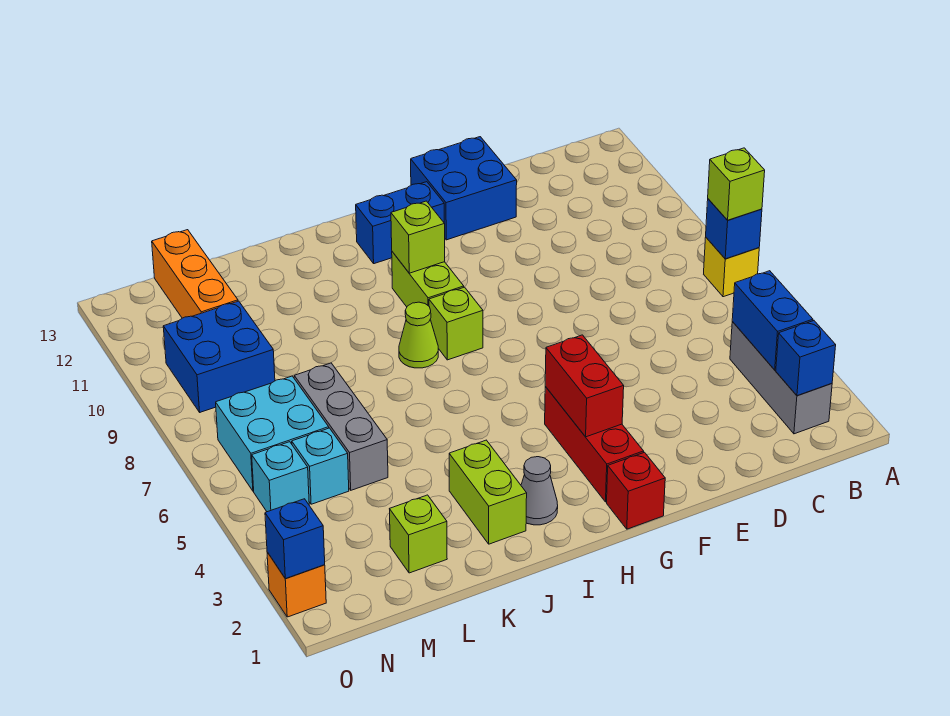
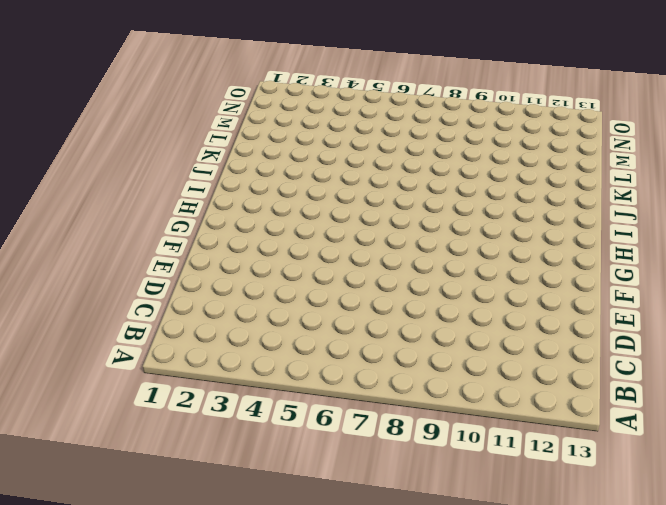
none -> yellow brick A7 level 1
none -> grey brick B2:B4 level 1
none -> blue brick E12:F13 level 1

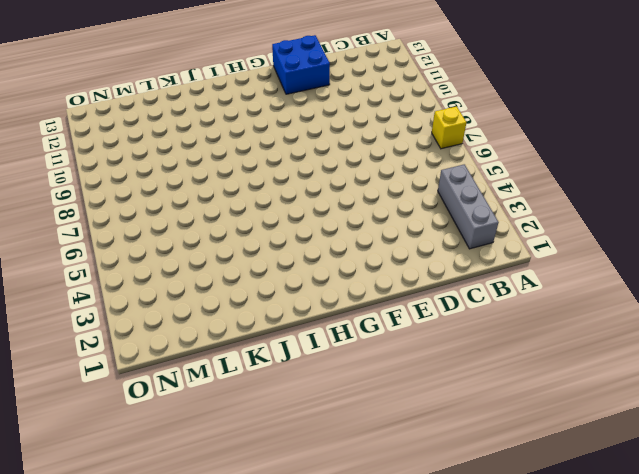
none -> red brick G1 level 1
none -> red brick G2:G4 level 1
none -> blue brick G12:H12 level 1

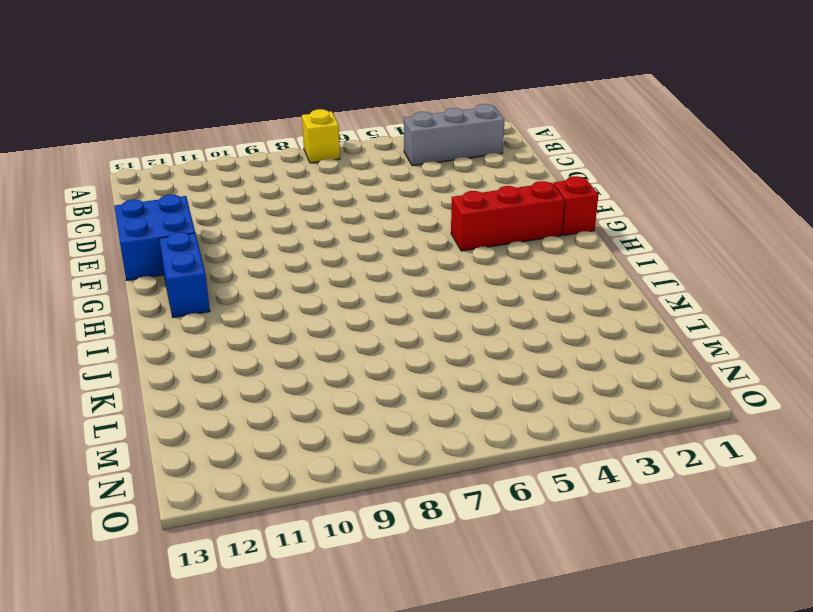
none -> lime brick H8 level 1
none -> lime brick H9:H10 level 1
none -> grey cone I2 level 1

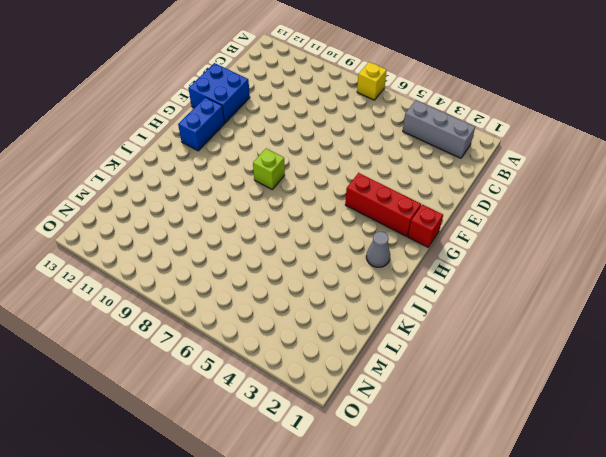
none -> lime brick H9:H10 level 1
none -> lime cone I8 level 1
none -> lime brick J2:J3 level 1

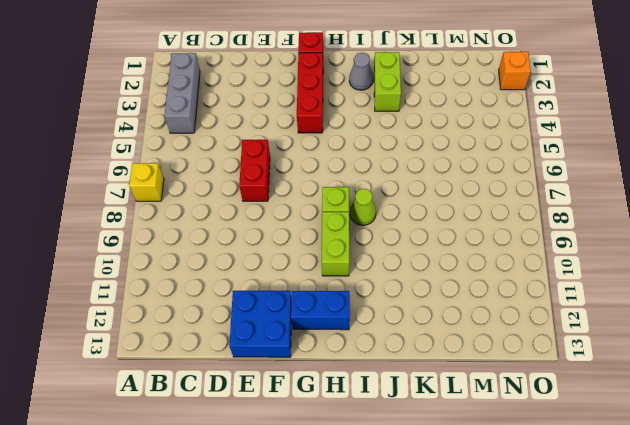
red brick E6:E7 level 1 -> red brick G3:G4 level 2
none -> lime brick L2 level 1
none -> grey brick L5:L7 level 1
none -> cyan brick M5 level 1

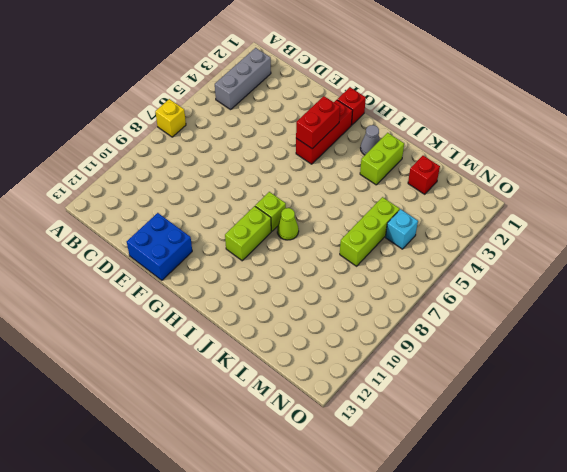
red brick L2 level 1 -> lime brick L2 level 1
lime brick L5:L7 level 1 -> grey brick L5:L7 level 1
none -> blue brick G12:H12 level 1
none -> cyan brick M6:N7 level 1
none -> blue brick M9:N10 level 1

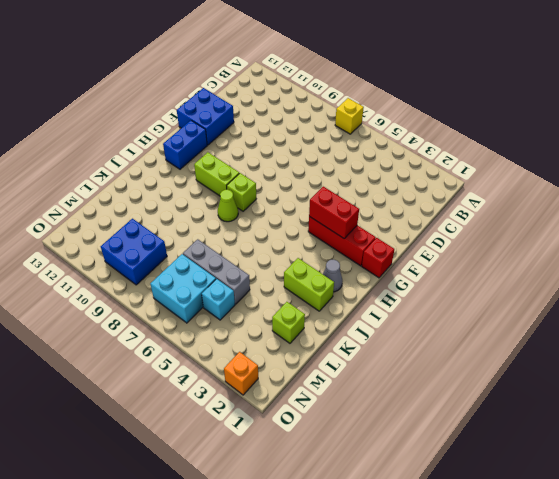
none -> grey brick B2:B4 level 1
none -> orange brick M11:M13 level 1
none -> cyan brick N5 level 1

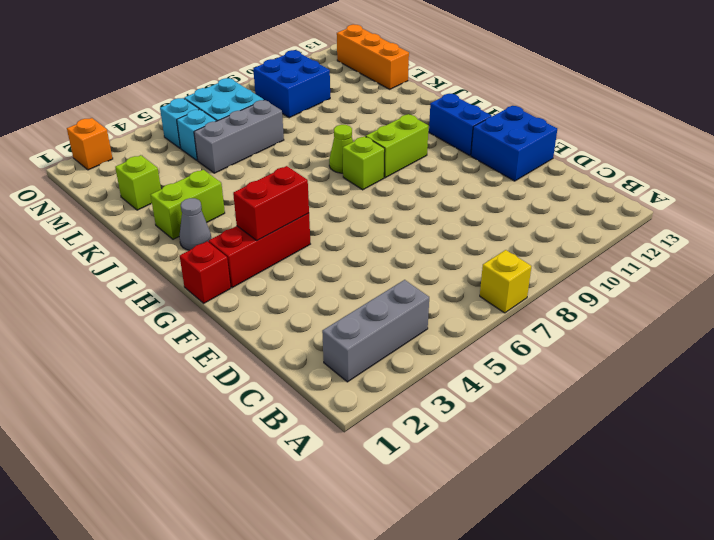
orange brick L13:N13 level 1 -> orange brick M11:M13 level 1
none -> blue brick A7 level 2
none -> blue brick B2 level 2
none -> blue brick B3:B4 level 2

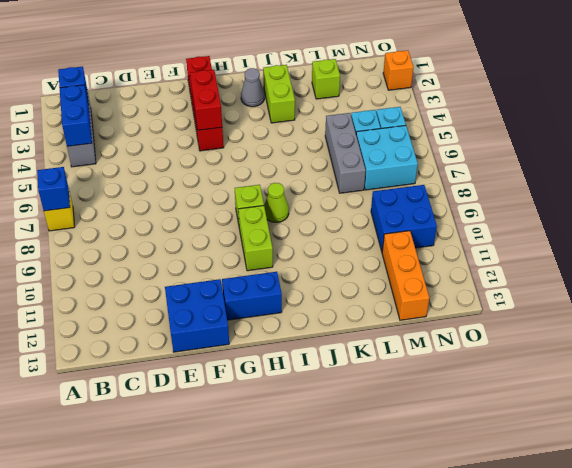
none -> lime brick H10 level 2
none -> blue brick O2 level 2
none -> lime brick A7 level 3

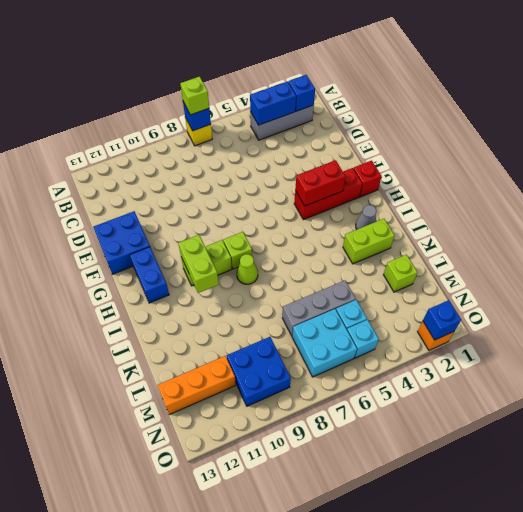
lime brick H10:I10 level 2 -> lime brick H10 level 2

